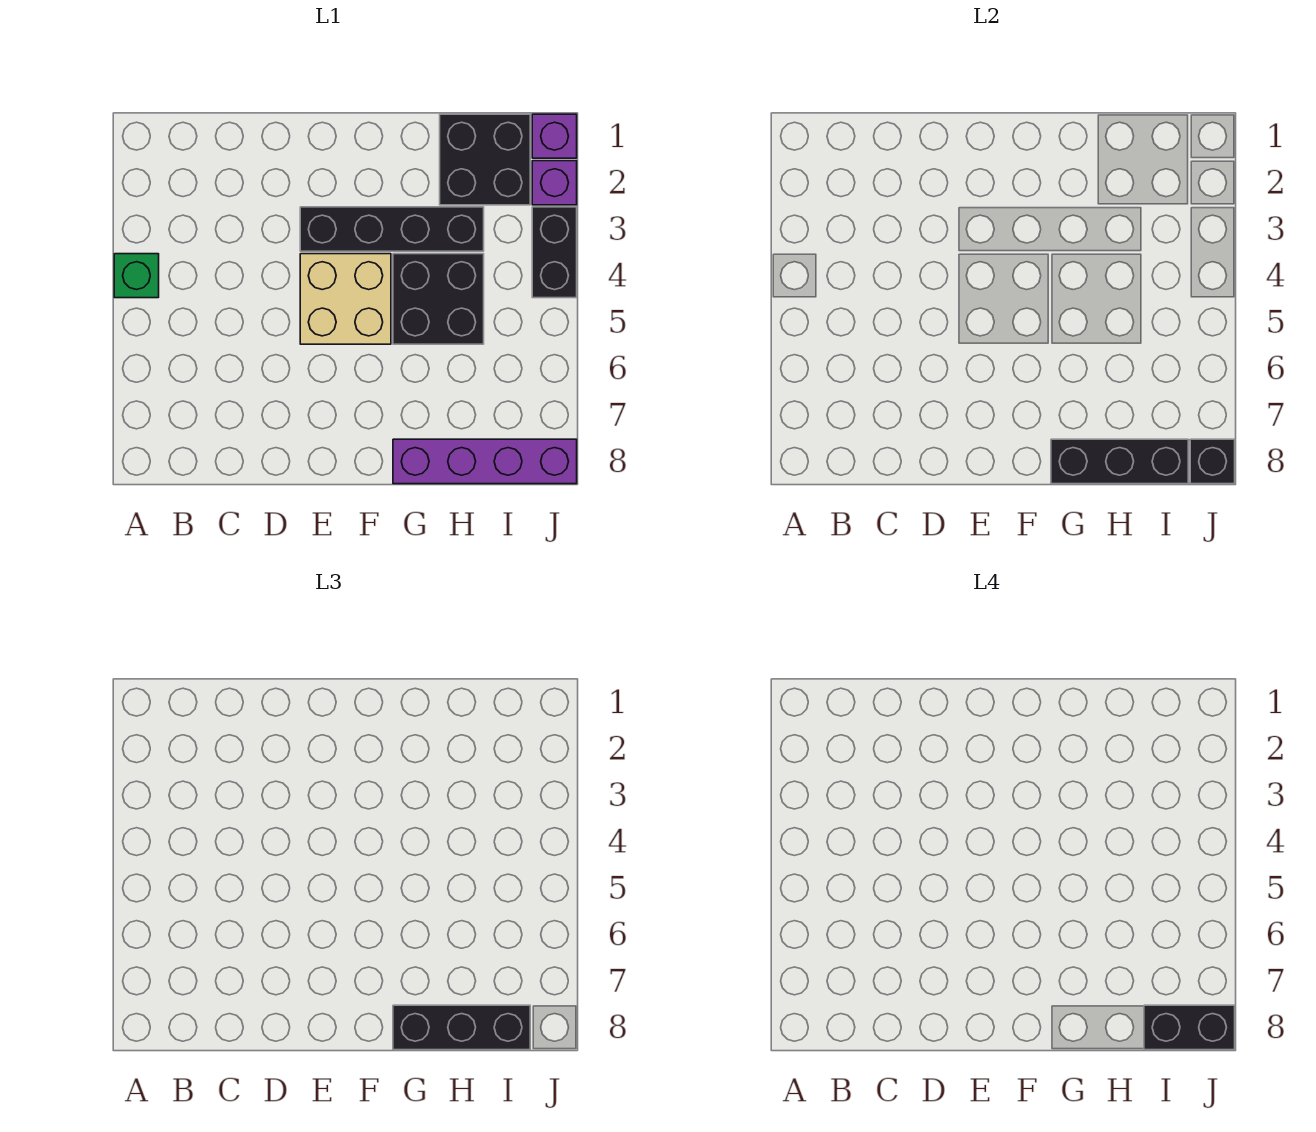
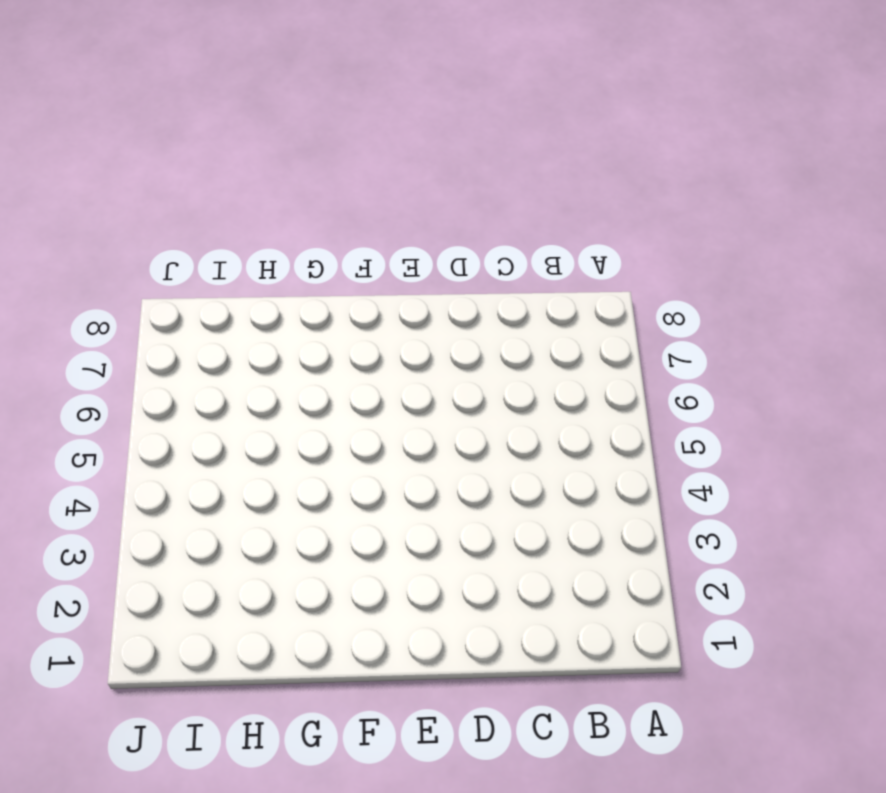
none -> green brick A4 level 1
none -> black brick E3:H3 level 1
none -> tan brick E4:F5 level 1

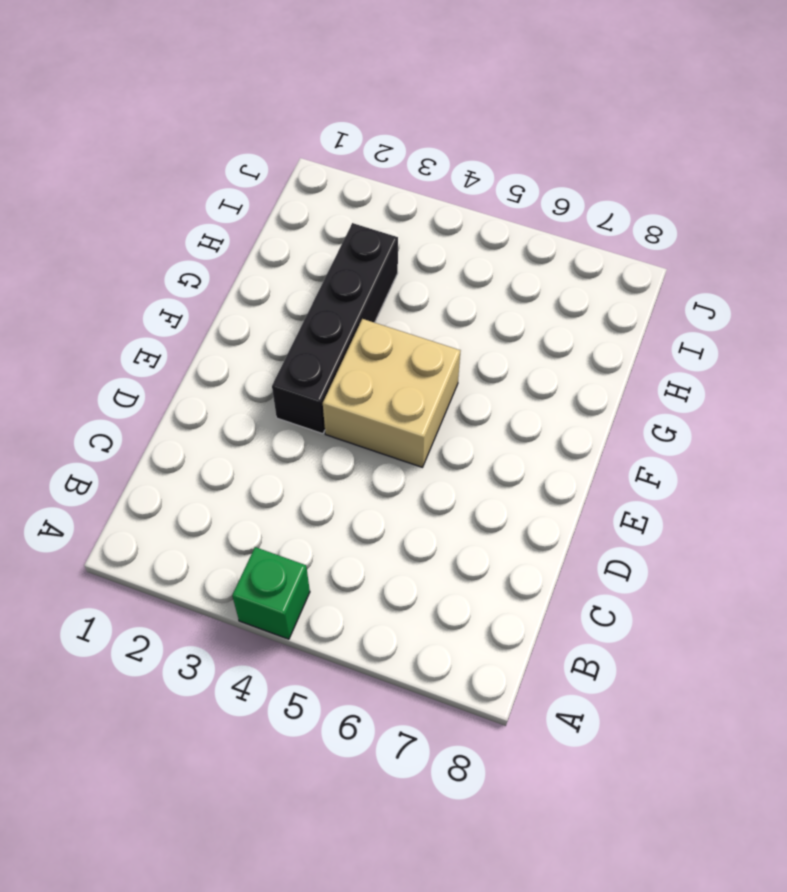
none -> black brick G4:H5 level 1
none -> purple brick G8:J8 level 1
none -> black brick H1:I2 level 1

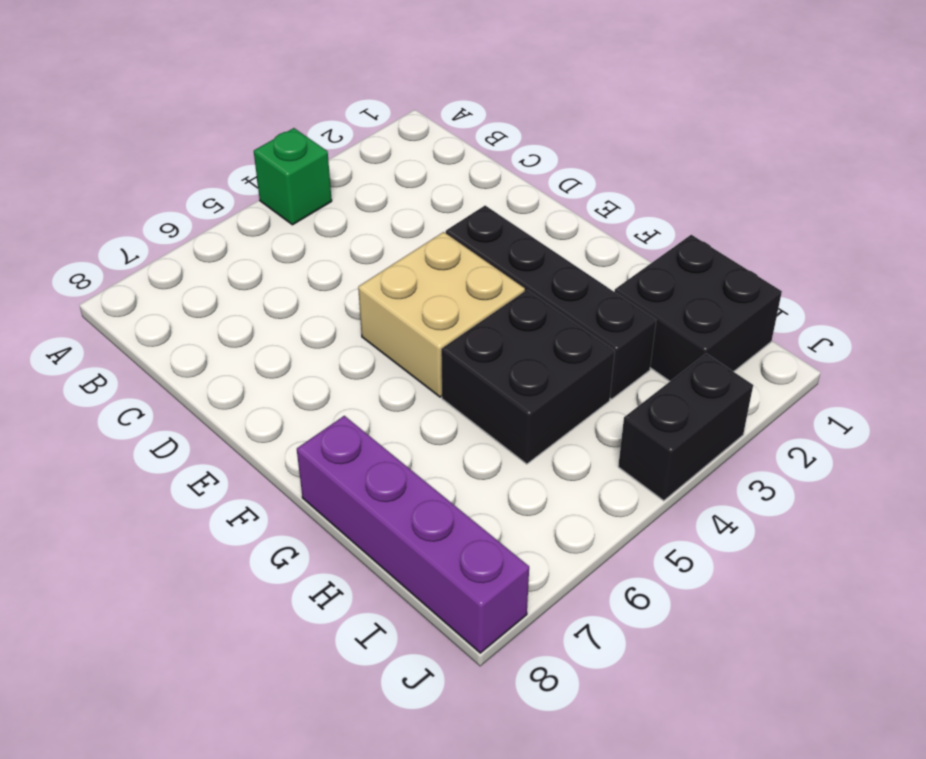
none -> purple brick J1 level 1
none -> purple brick J2 level 1
none -> black brick G8:I8 level 2

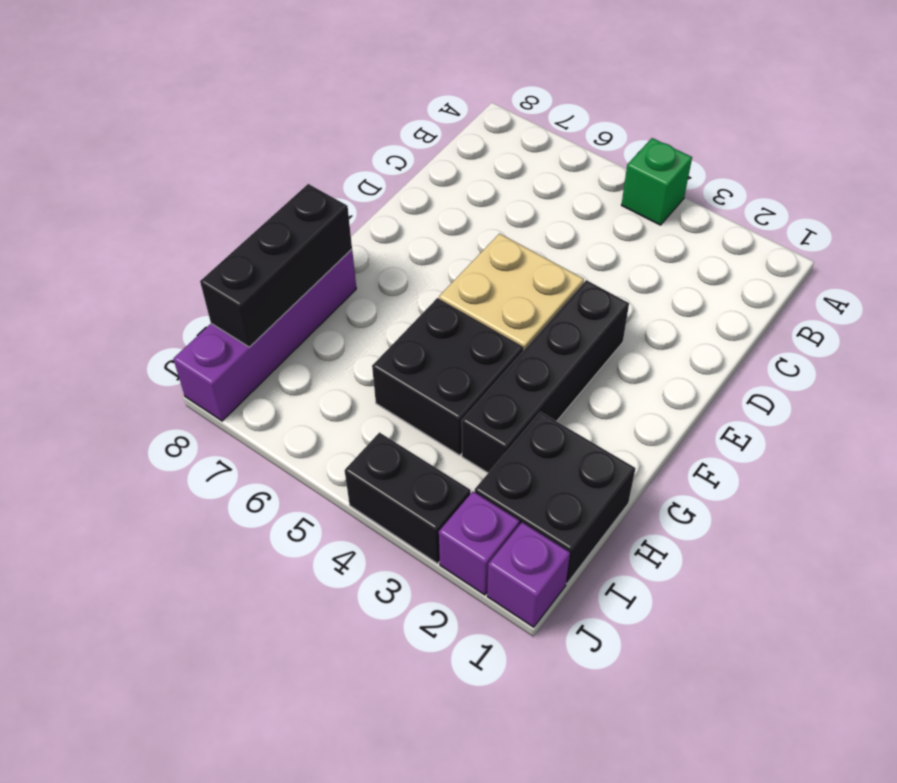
none -> black brick J8 level 2
none -> black brick G8:I8 level 3
none -> black brick I8:J8 level 4

